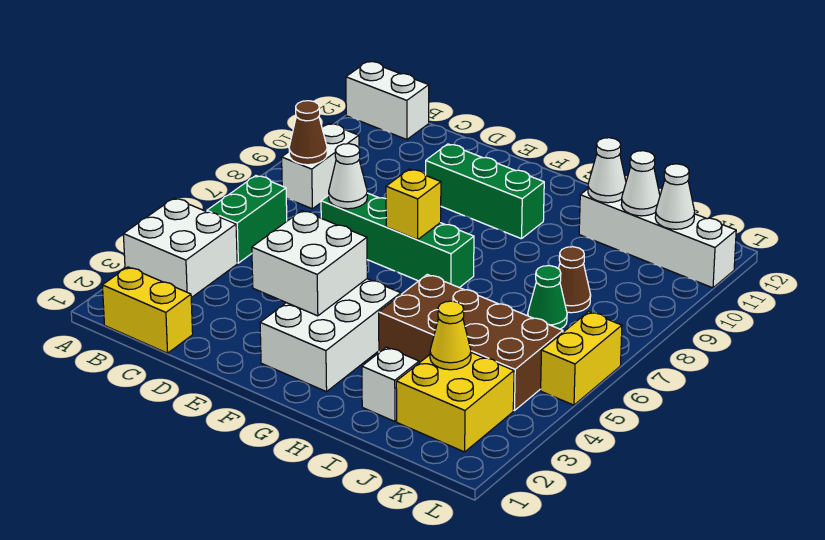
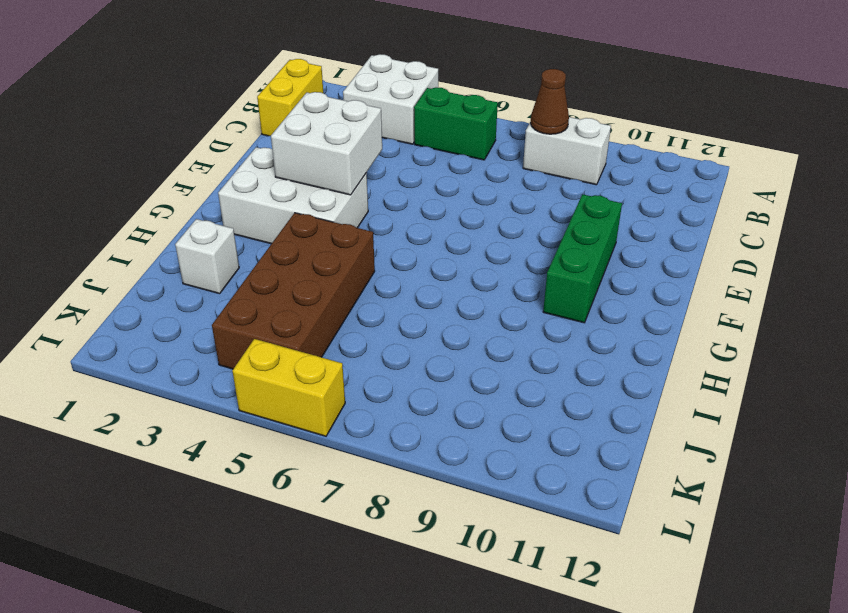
none -> white brick A12:B12 level 1
none -> green brick D7:G7 level 1
none -> white brick I11:L11 level 1

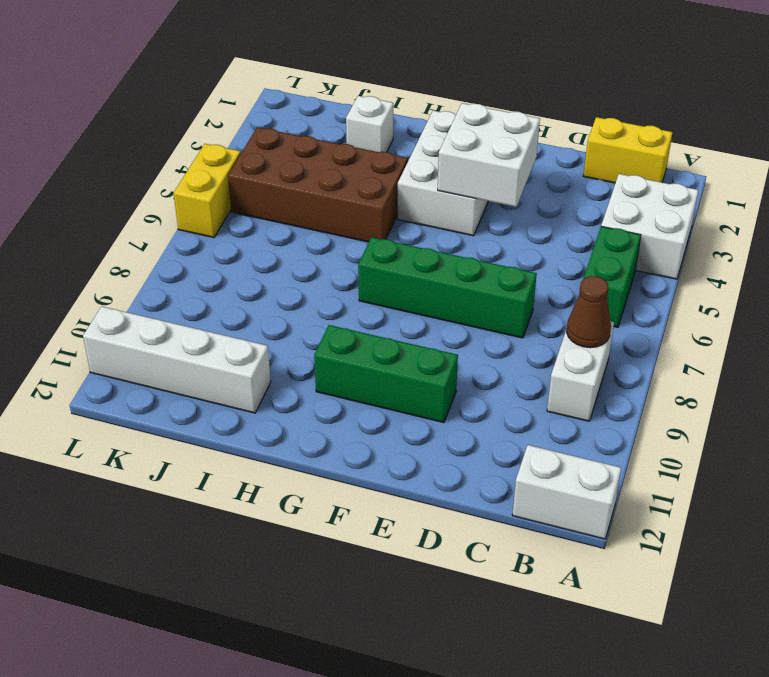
none -> yellow brick J2:K3 level 1
none -> green cone J7 level 1
none -> brown cone J8 level 1

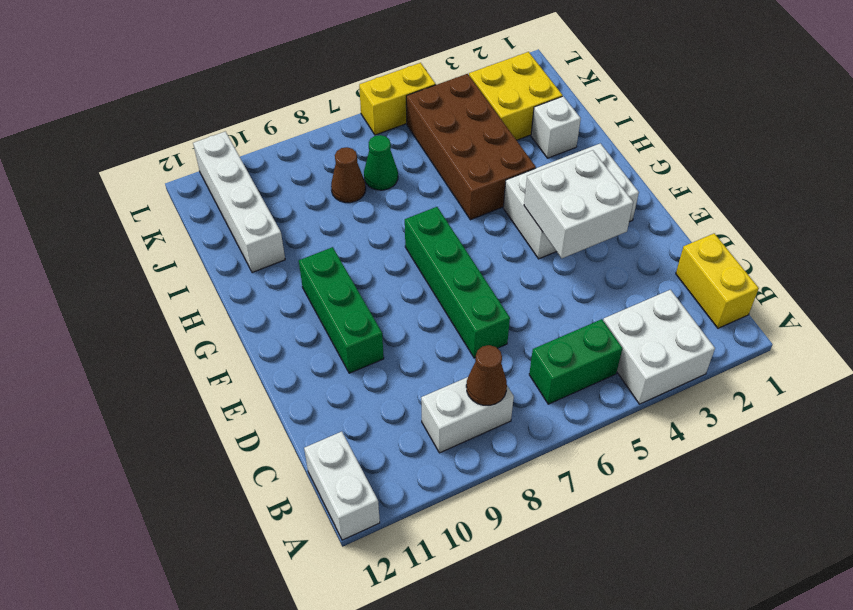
none -> white cone D7 level 2
none -> yellow brick F7 level 2
none -> white cone I11 level 2

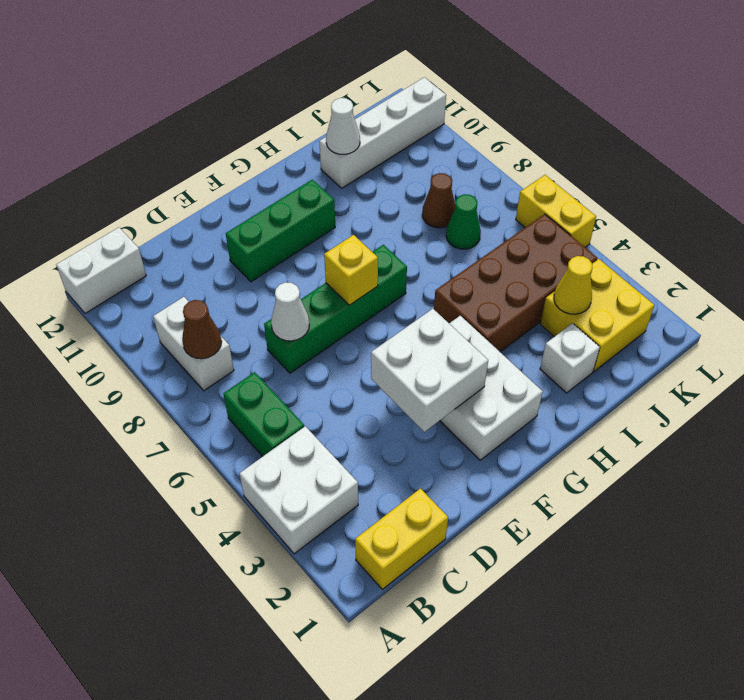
none -> white cone J11 level 2
none -> white cone K11 level 2

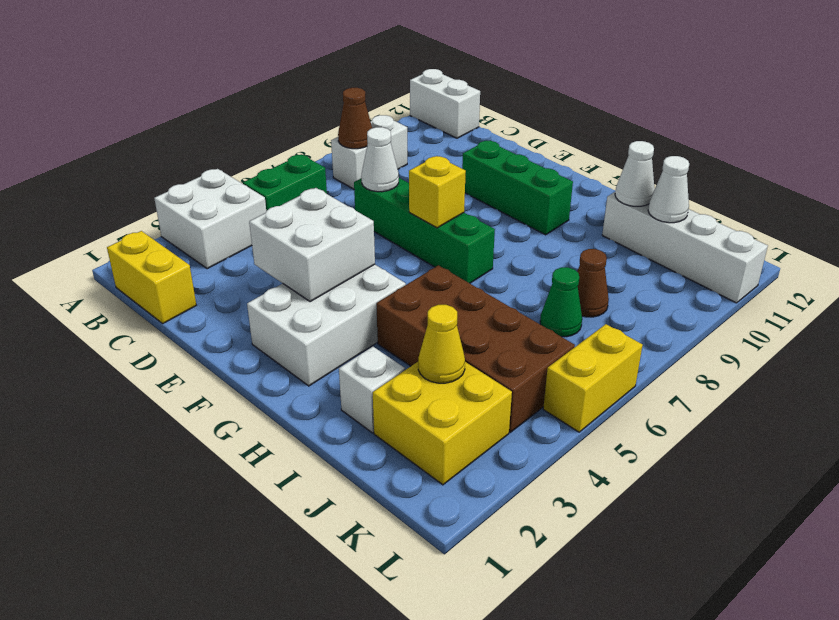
none -> white cone K11 level 2

